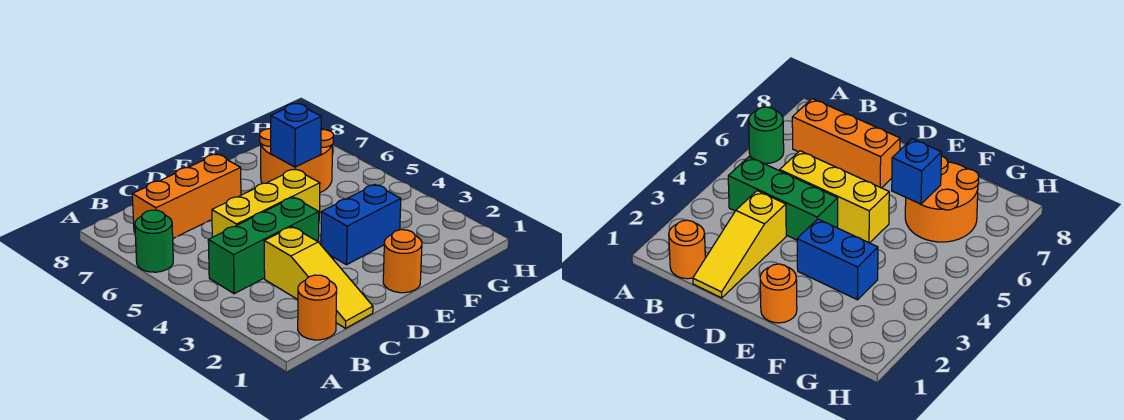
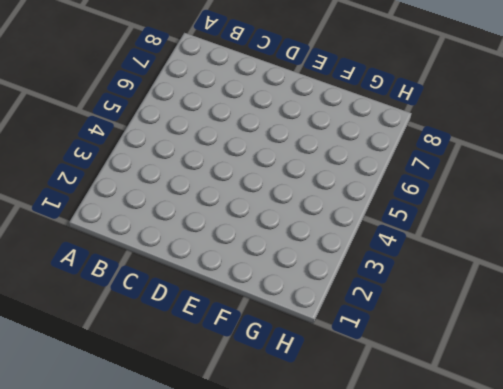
none -> green round brick A6 level 1
none -> orange round brick B1 level 1

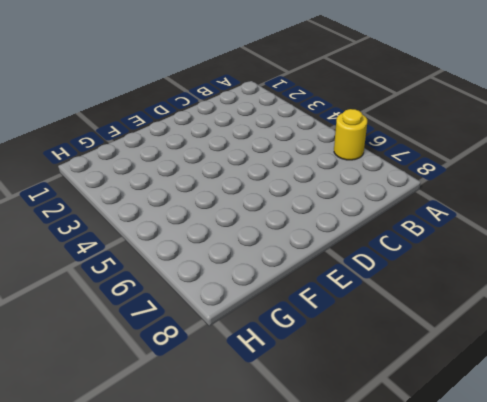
yellow round brick A6 level 1 -> green round brick A6 level 1
none -> orange round brick B1 level 1
none -> green brick B4:D4 level 1

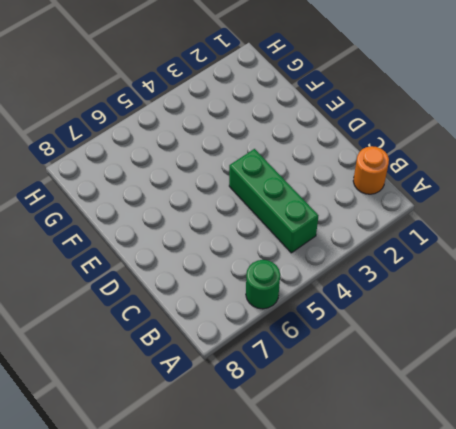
none -> orange brick B7:D7 level 1
none -> yellow slope C1:C3 level 1 top 3

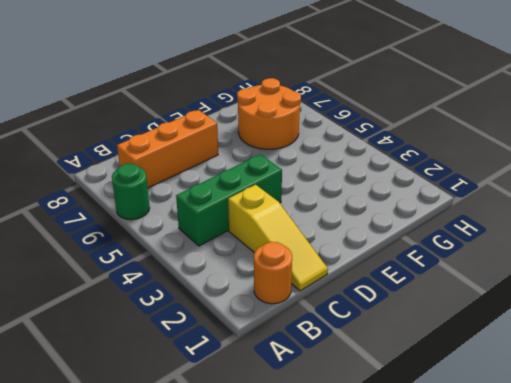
none -> yellow brick C5:E5 level 1
none -> orange round brick E1 level 1

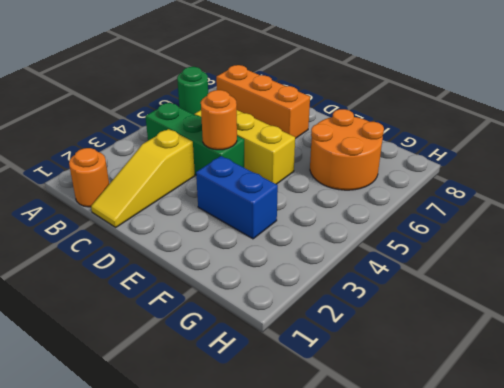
orange round brick D4 level 2 -> orange round brick E1 level 1
none -> blue brick F6 level 2

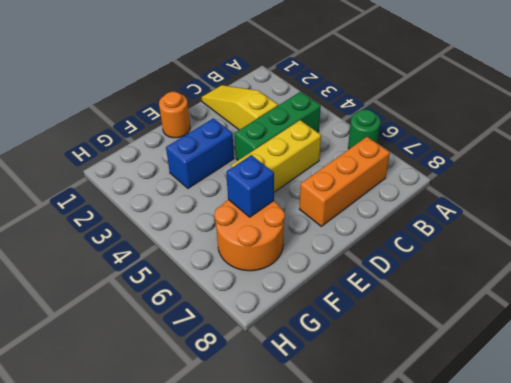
none -> orange round brick B1 level 1

